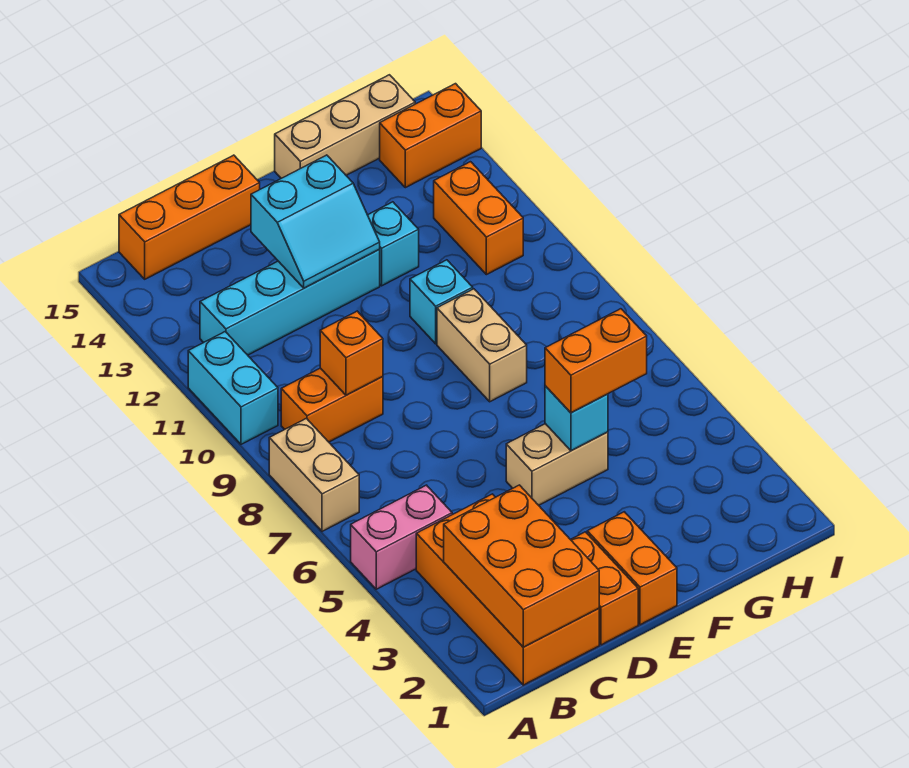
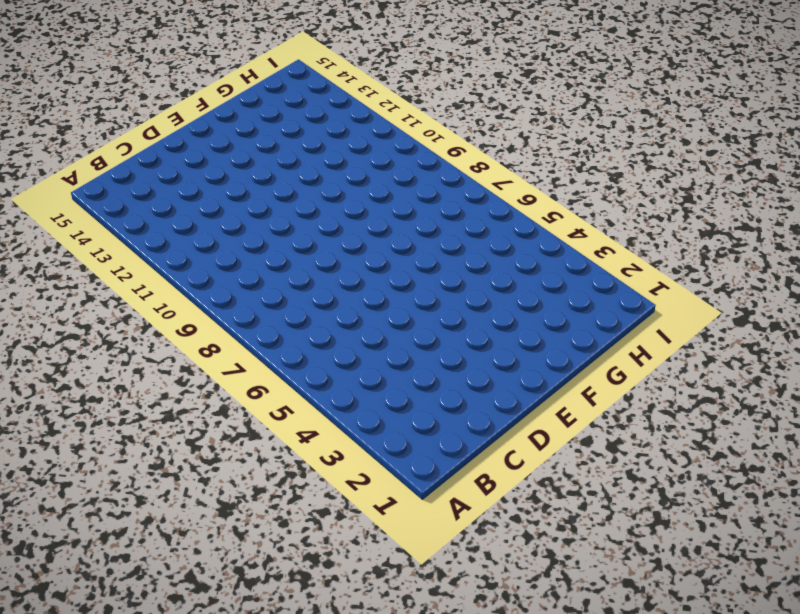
none -> pink brick A5:B5 level 1
none -> tan brick A7:A8 level 1
none -> cyan brick A10:A11 level 1

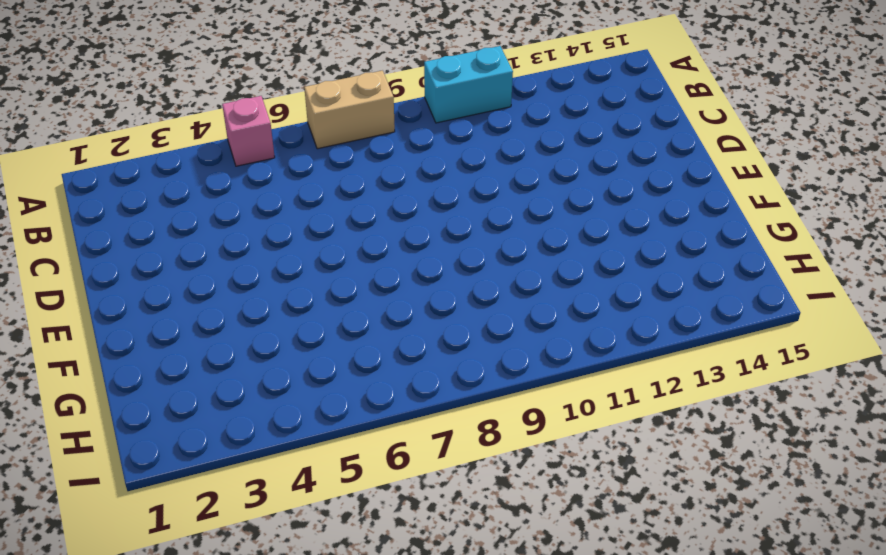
pink brick A5 level 1 -> pink brick A5:B5 level 1
none -> orange brick B1:C4 level 1
none -> orange brick B9:C9 level 1
none -> cyan brick B12:E12 level 1

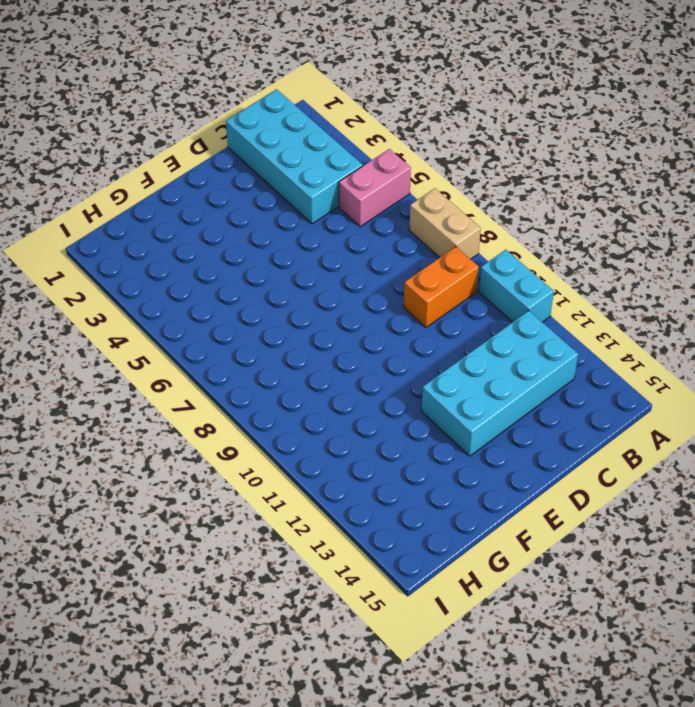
cyan brick B1:C4 level 1 -> orange brick B1:C4 level 1
cyan brick B12:E13 level 1 -> cyan brick B12:E12 level 1
none -> orange brick B15:D15 level 1
none -> orange brick D1:D2 level 1
none -> orange brick E1:E2 level 1

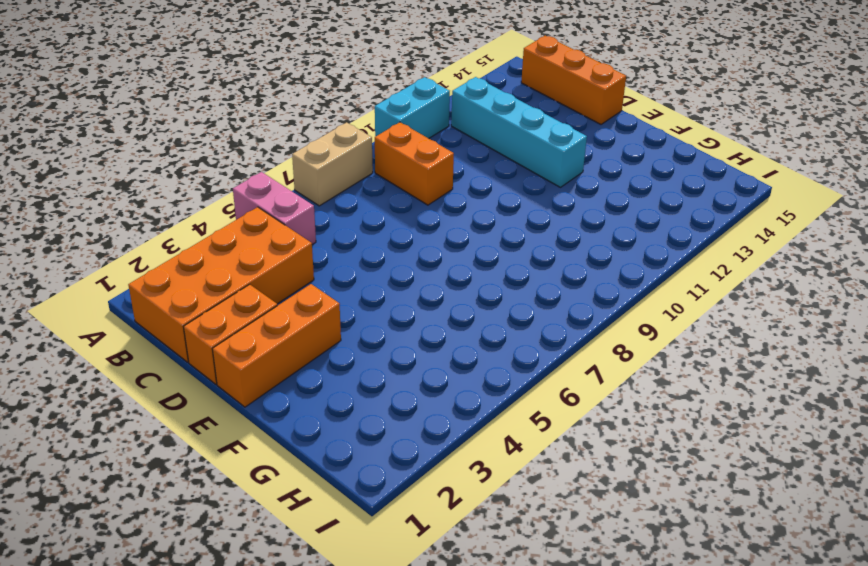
orange brick E1:E3 level 1 -> orange brick E1:E2 level 1
none -> tan brick E5:F5 level 1
none -> tan brick F8:F9 level 1
none -> cyan brick F10 level 1

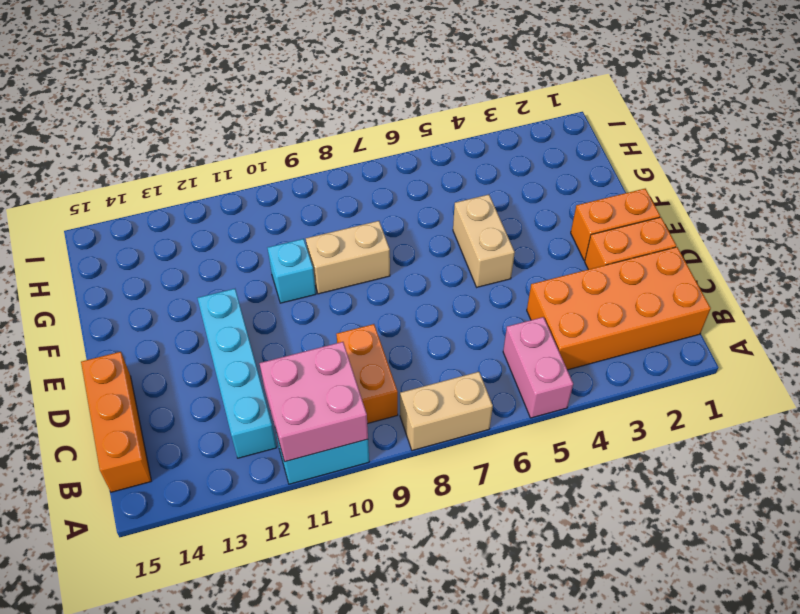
pink brick A10:B11 level 2 -> none
none -> cyan brick F12 level 1
none -> tan brick F15:H15 level 1
none -> orange brick H11:H12 level 1

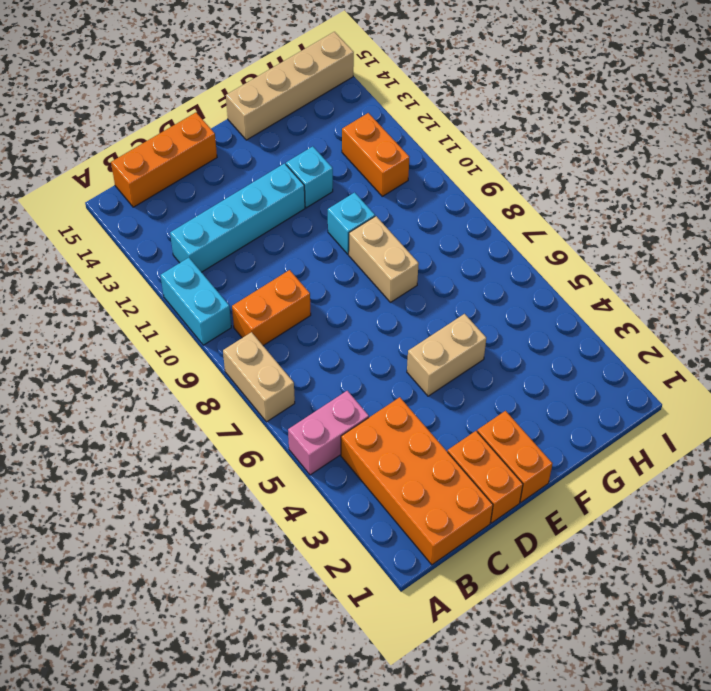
tan brick F15:I15 level 1 -> tan brick F15:H15 level 1
none -> orange brick H14:I14 level 1
none -> orange brick B1:C3 level 2
none -> orange brick C9 level 2

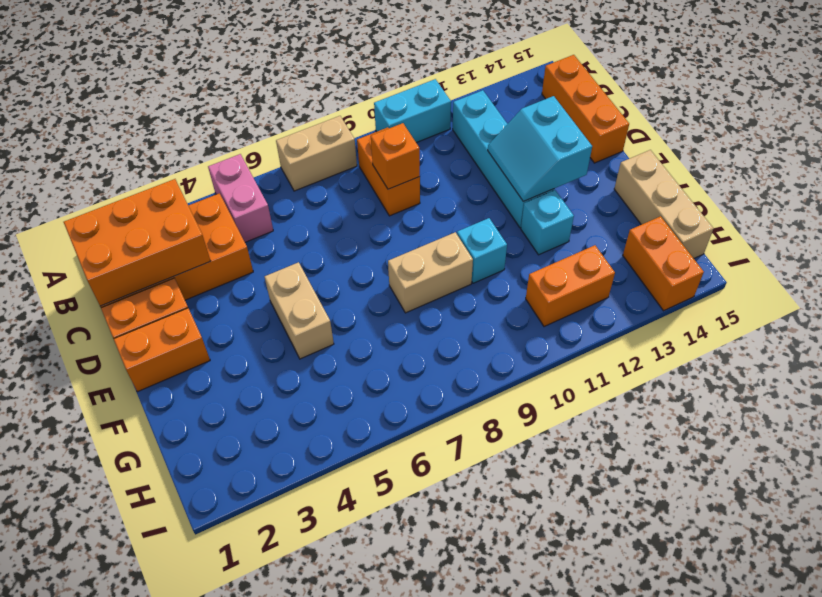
none -> cyan brick F5 level 2
none -> orange brick F5:G5 level 3

